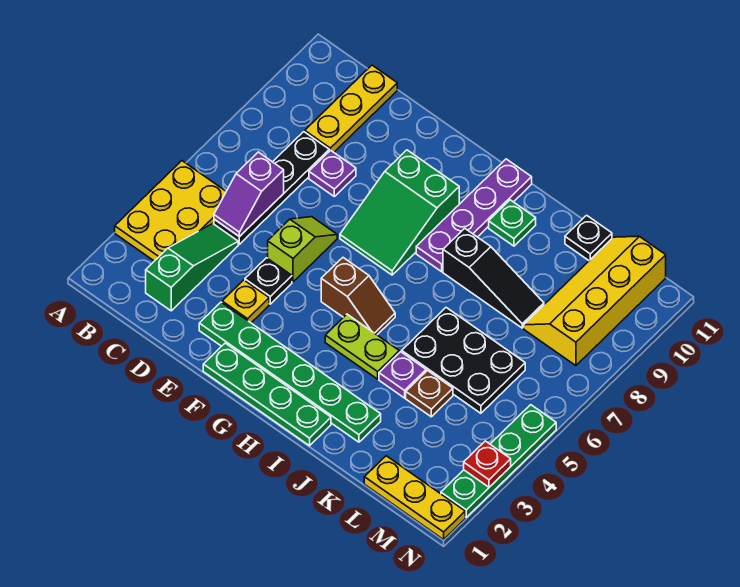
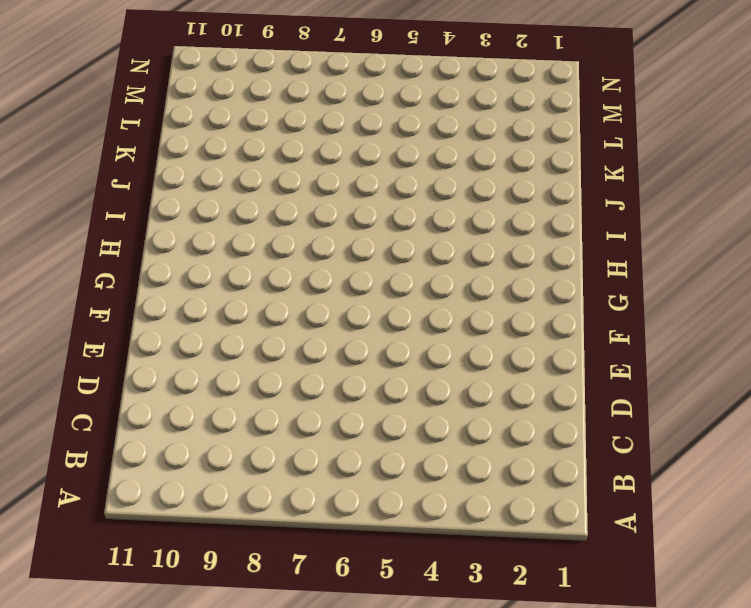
none -> yellow plate A3:B5 level 1
none -> green slope C2:C4 level 1 top 2
none -> black plate C5:C8 level 1

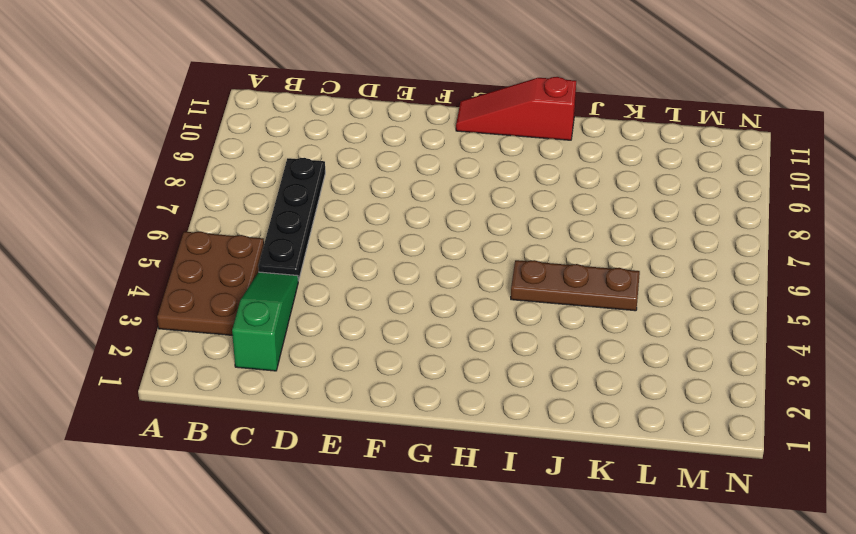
brown plate A3:B5 level 1 -> yellow plate A3:B5 level 1
red slope G11:I11 level 1 top I -> purple plate H8:H11 level 1
brown plate I5:K5 level 1 -> black plate J5:L6 level 1
none -> yellow plate C9:C11 level 1
none -> purple plate D8 level 1
none -> green plate E2:J2 level 1

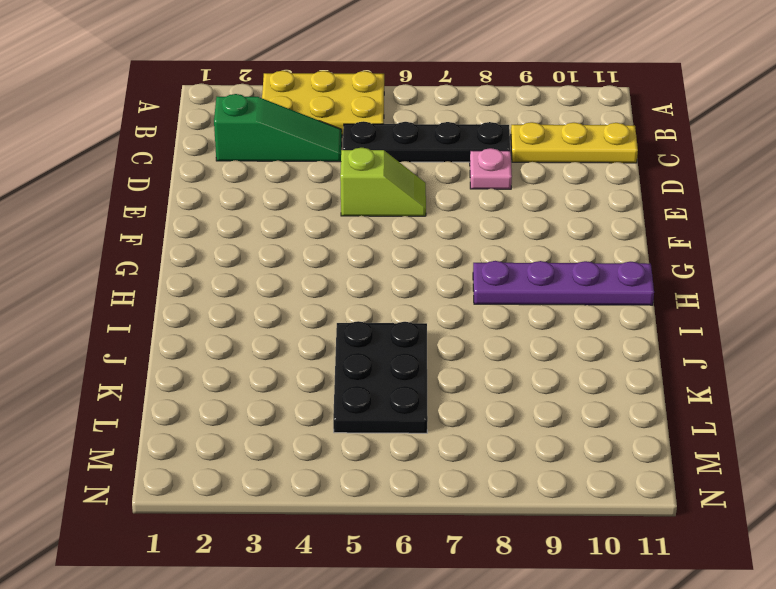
pink plate D8 level 1 -> purple plate D8 level 1
none -> green plate E2:J2 level 1
none -> yellow plate E3 level 1
none -> black plate E4 level 1

